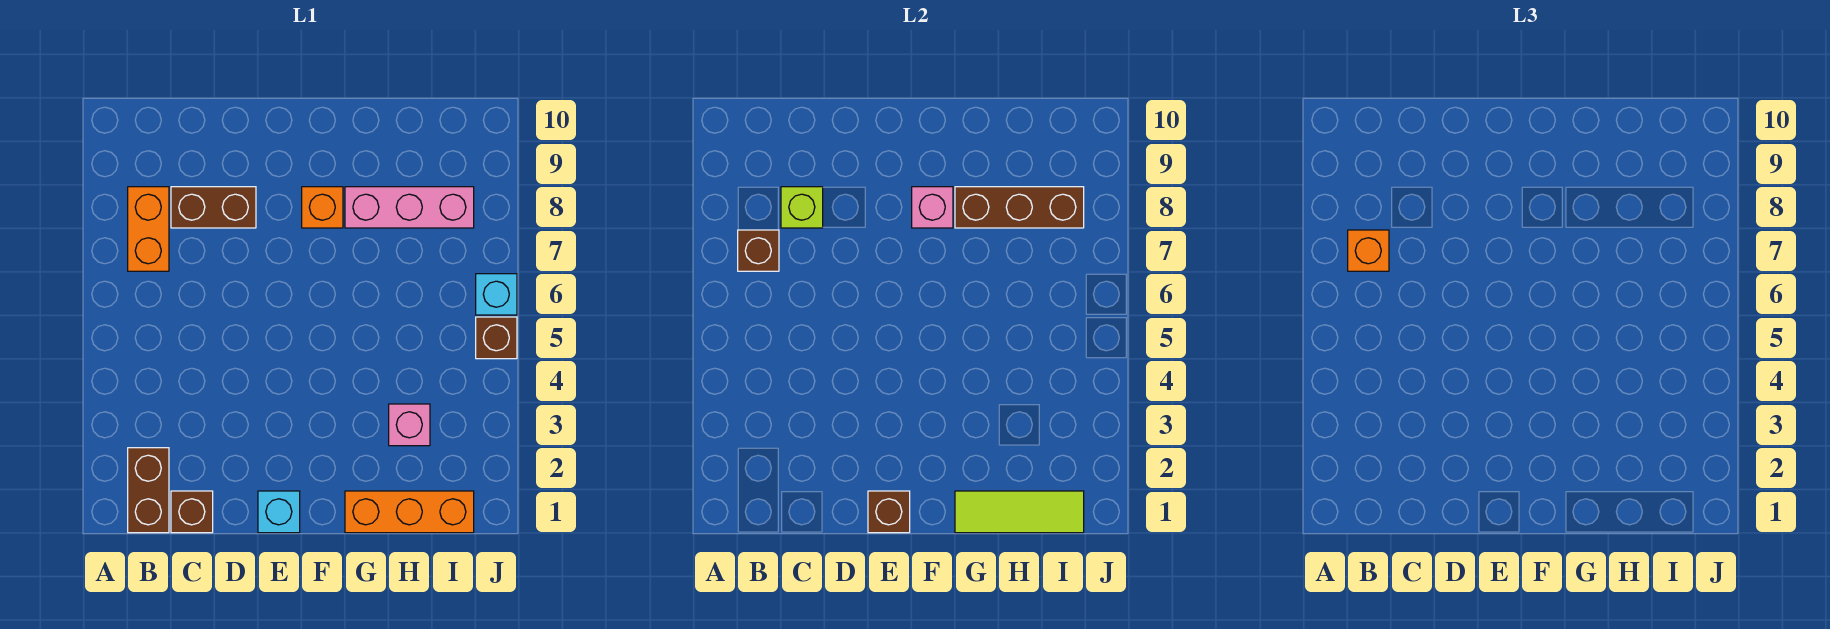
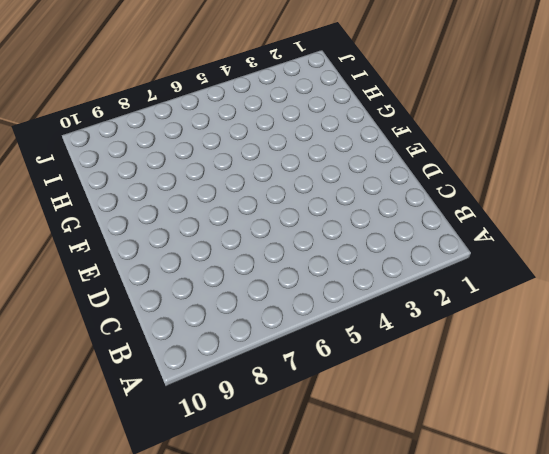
none -> brown brick B1:B2 level 1
none -> orange brick B7:B8 level 1
none -> brown brick C1 level 1

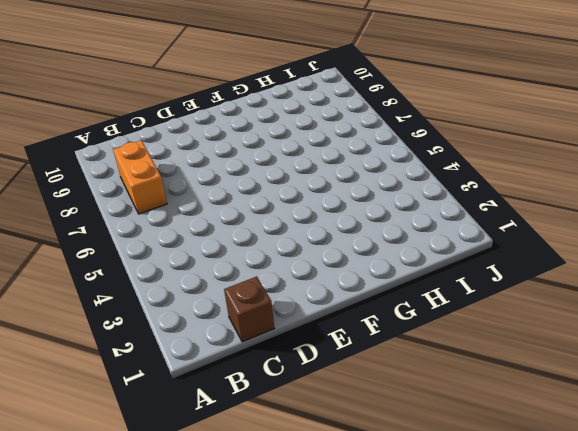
none -> brown brick B1:B2 level 1
none -> brown brick C8:D8 level 1
none -> cyan brick E1 level 1

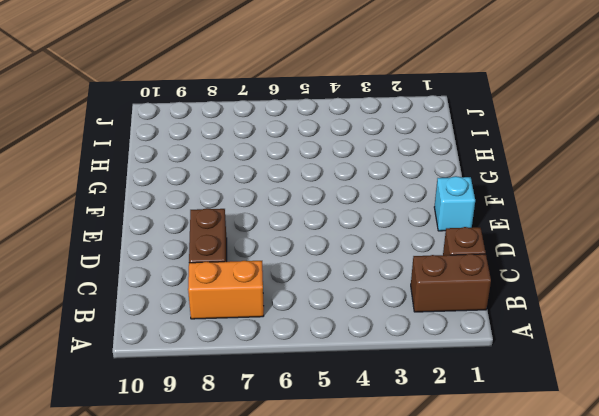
none -> orange brick F8 level 1
none -> orange brick G1:I1 level 1
none -> pink brick G8:I8 level 1

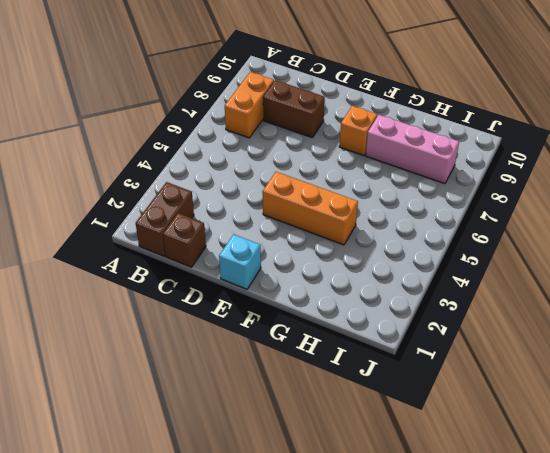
orange brick E4:G4 level 1 -> orange brick G1:I1 level 1
none -> pink brick H3 level 1
none -> brown brick J5 level 1
none -> cyan brick J6 level 1

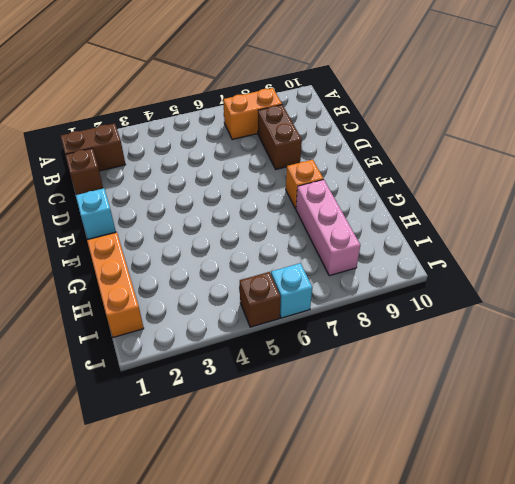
none -> pink brick H3 level 1
none -> brown brick B7 level 2
none -> lime brick C8 level 2

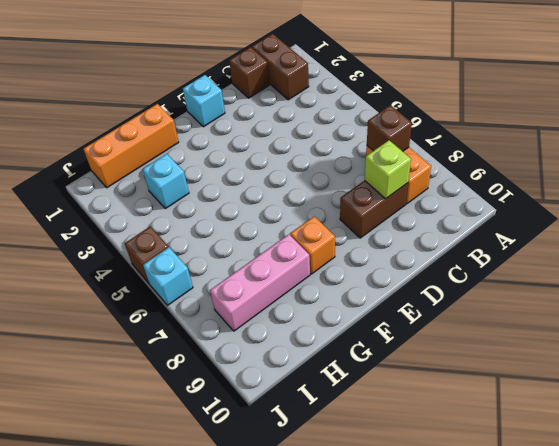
cyan brick H3 level 1 -> pink brick H3 level 1
none -> brown brick E1 level 2
none -> pink brick F8 level 2
none -> lime tile G1:I1 level 2

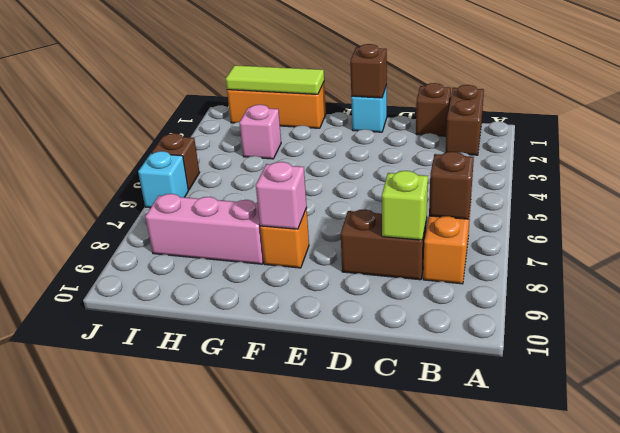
none -> brown brick G8:I8 level 2
none -> orange brick B7 level 3

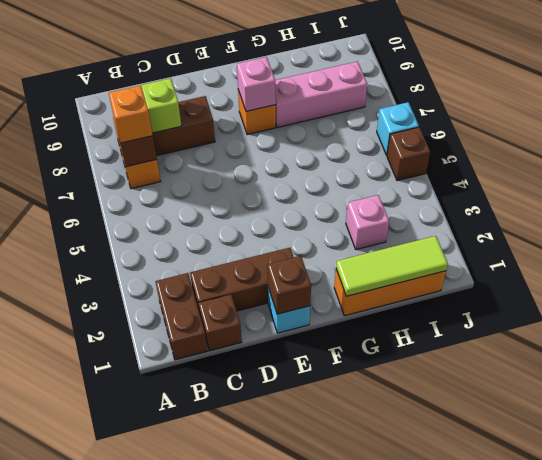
brown brick C2:E2 level 1 -> brown brick G8:I8 level 2

